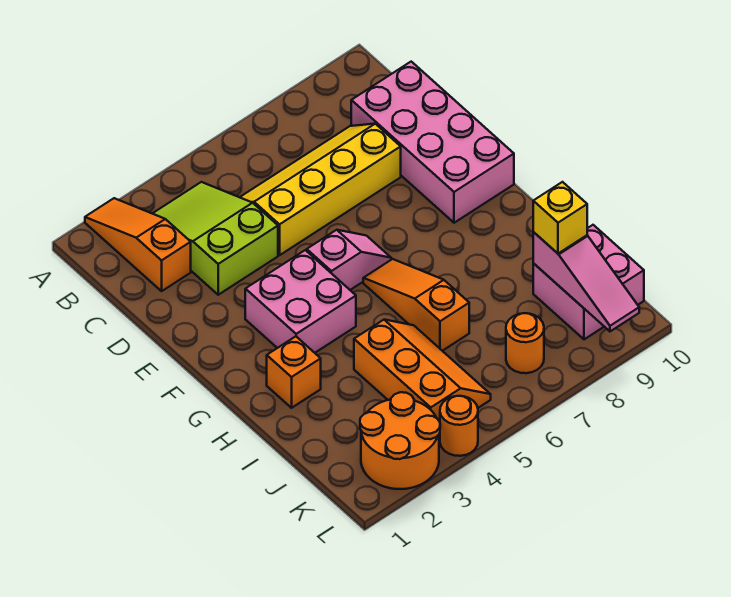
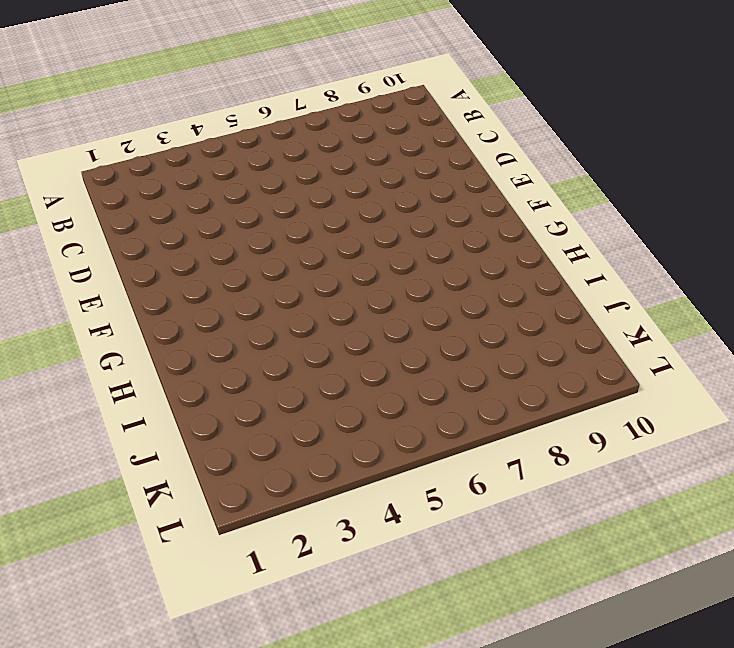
none -> orange slope A2:C2 level 1 top C
none -> lime slope B3:D4 level 1 top D
none -> yellow slope C5:D8 level 1 top D

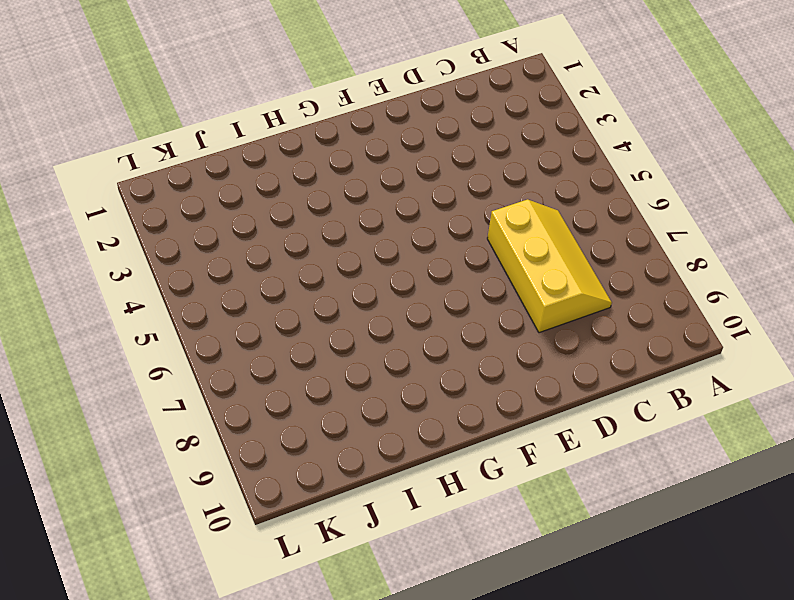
yellow slope C6:D8 level 1 top D -> yellow slope C5:D8 level 1 top D
none -> orange slope A2:C2 level 1 top C
none -> lime slope B3:D4 level 1 top D
none -> pink brick C9:F10 level 1

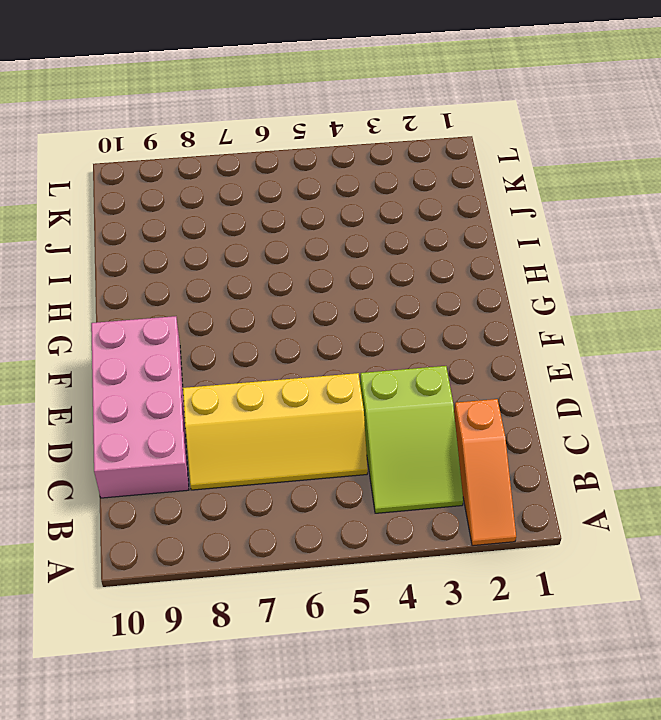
none -> pink brick F3:G4 level 1
none -> pink slope F5:F6 level 1 top 5
none -> orange slope G6:I6 level 1 top I

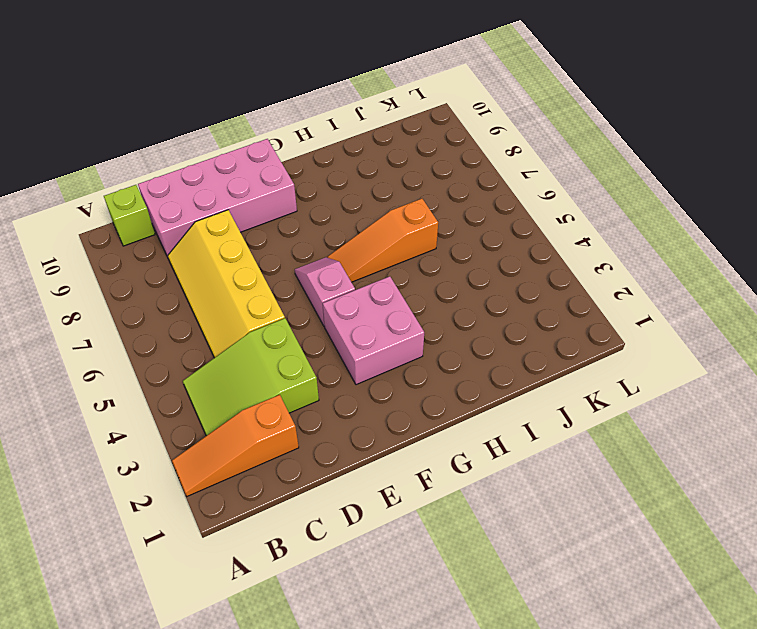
lime brick B10 level 1 -> none
none -> orange brick H2 level 1
none -> orange slope I4:K5 level 1 top 4
none -> pink brick J9:K10 level 1

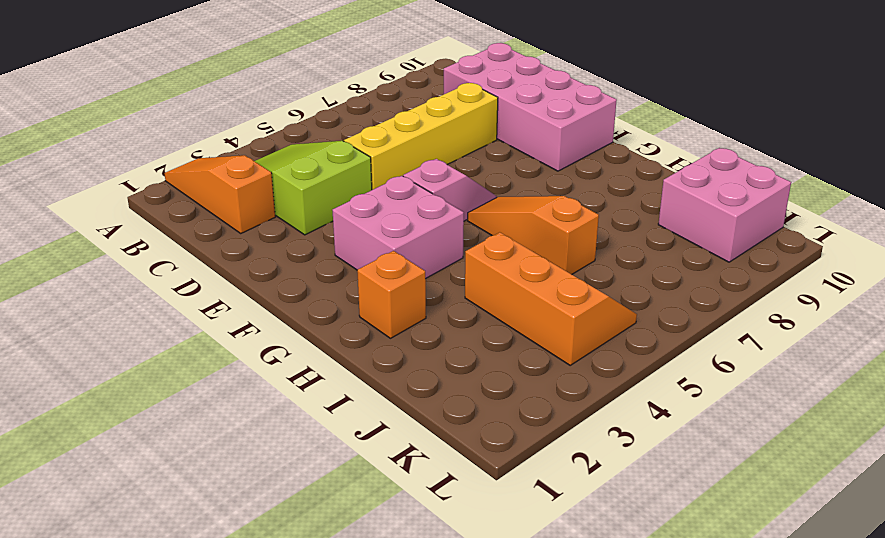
none -> orange round brick K2:L3 level 1
none -> orange round brick K7 level 1
none -> orange round brick L4 level 1

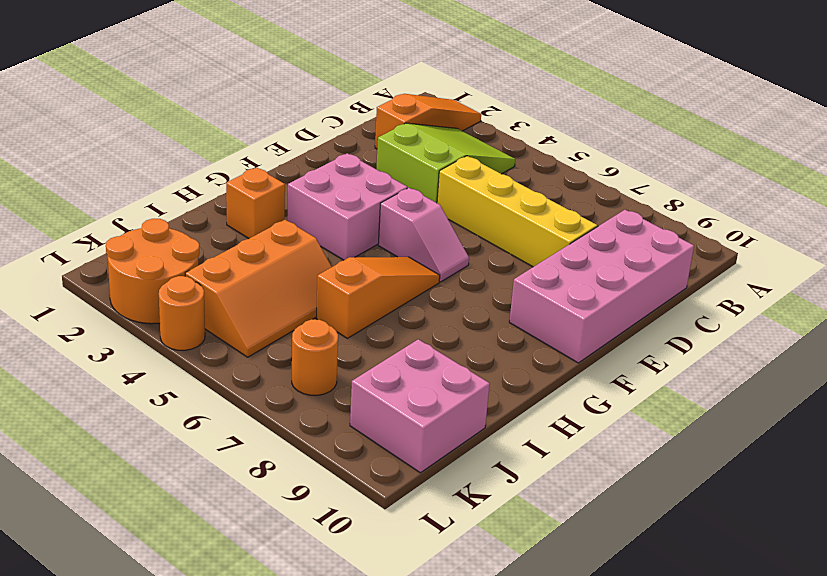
none -> pink slope J9:L9 level 2 top J
none -> yellow brick J9 level 3

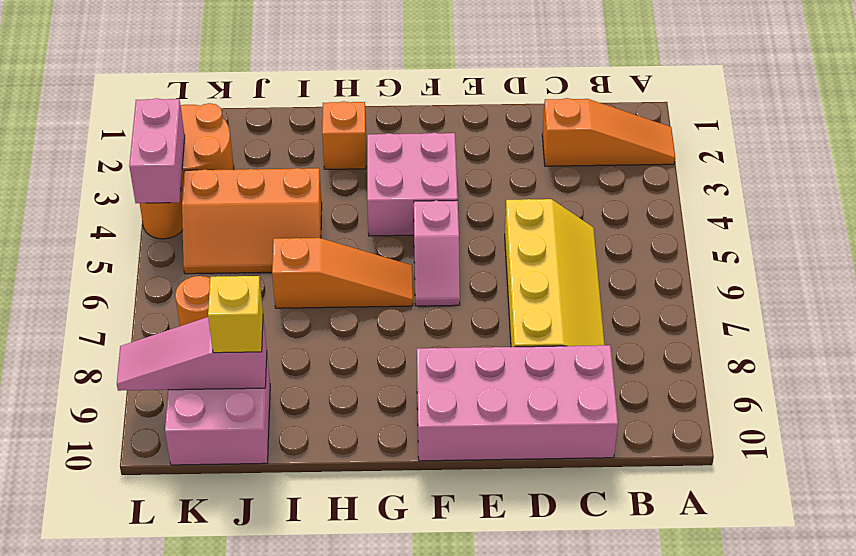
pink brick L3:L4 level 2 -> none
none -> lime slope B3:D4 level 1 top D

